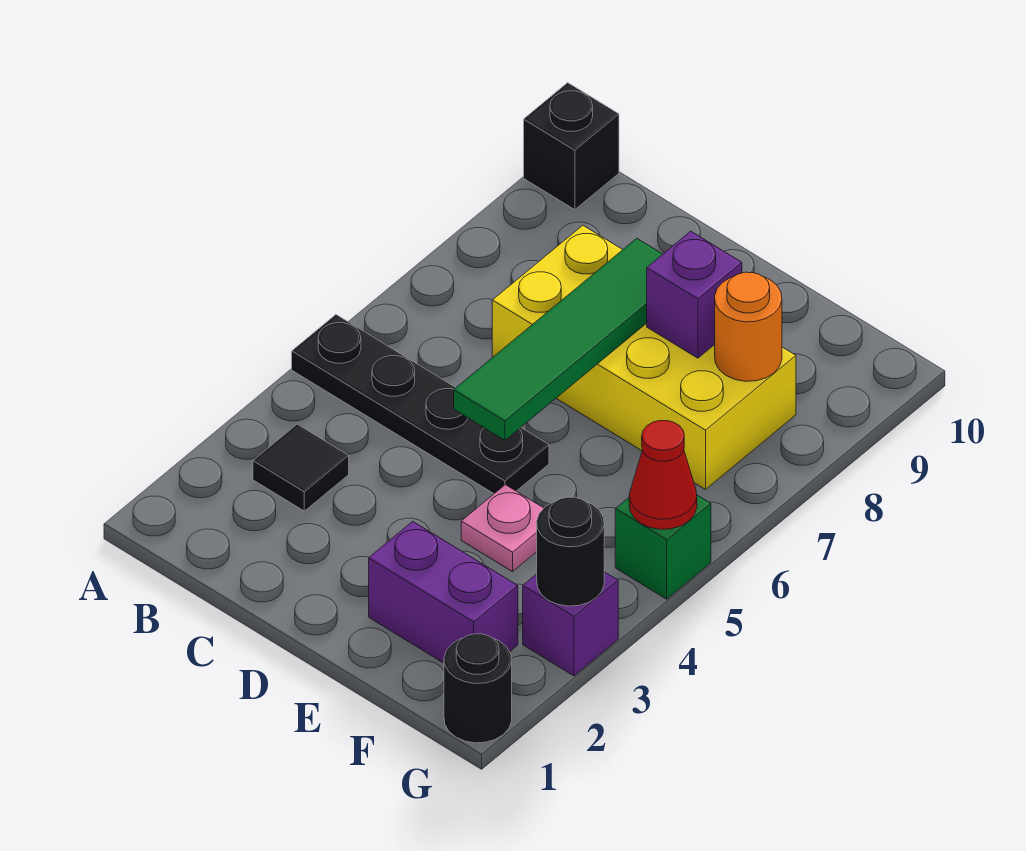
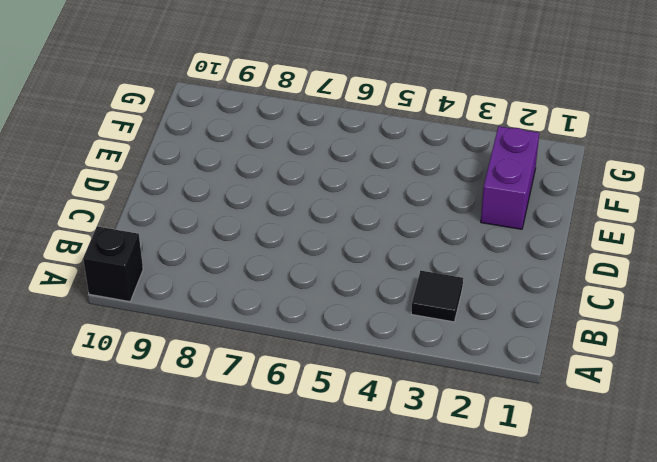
none -> black plate A5:D5 level 1
none -> yellow brick C7:F8 level 1
none -> pink plate E4 level 1

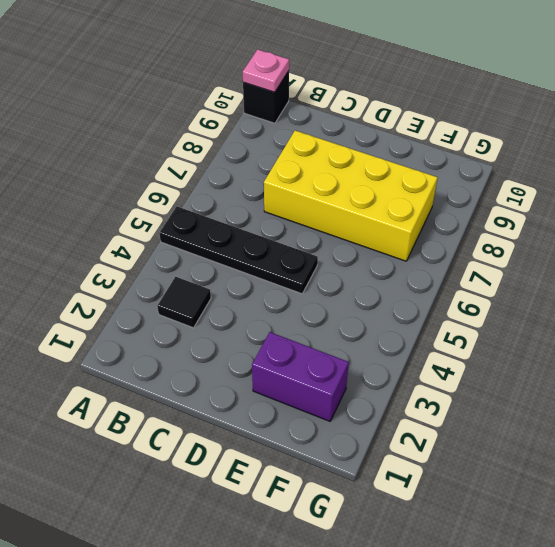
pink plate A10 level 2 -> pink plate E4 level 1
none -> black round brick G1 level 1
none -> purple brick G3 level 1
none -> green brick G5 level 1

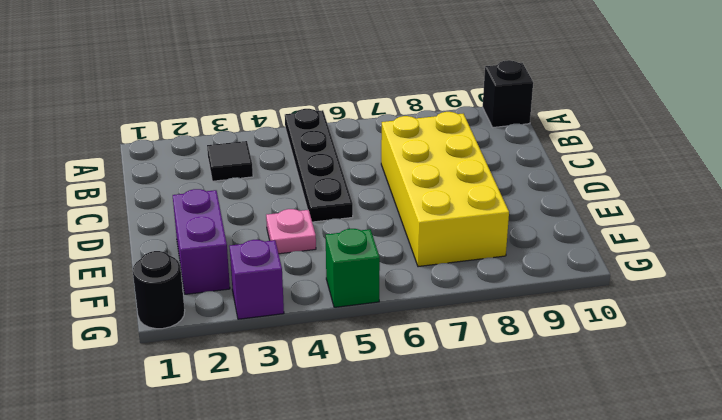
none -> green tile D5:D8 level 2
none -> purple brick E8 level 2
none -> orange round brick F8 level 2

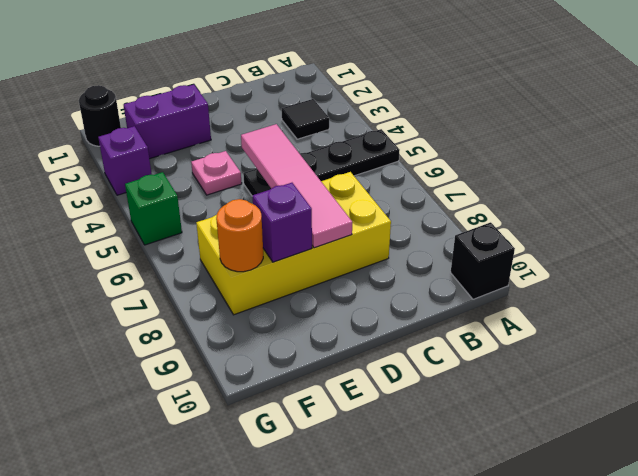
pink tile D5:D8 level 2 -> green tile D5:D8 level 2
none -> black round brick G3 level 2
none -> red cone G5 level 2

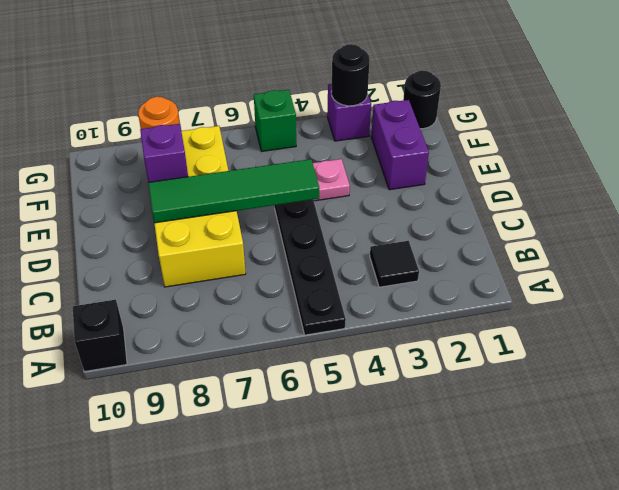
none -> red cone G5 level 2

